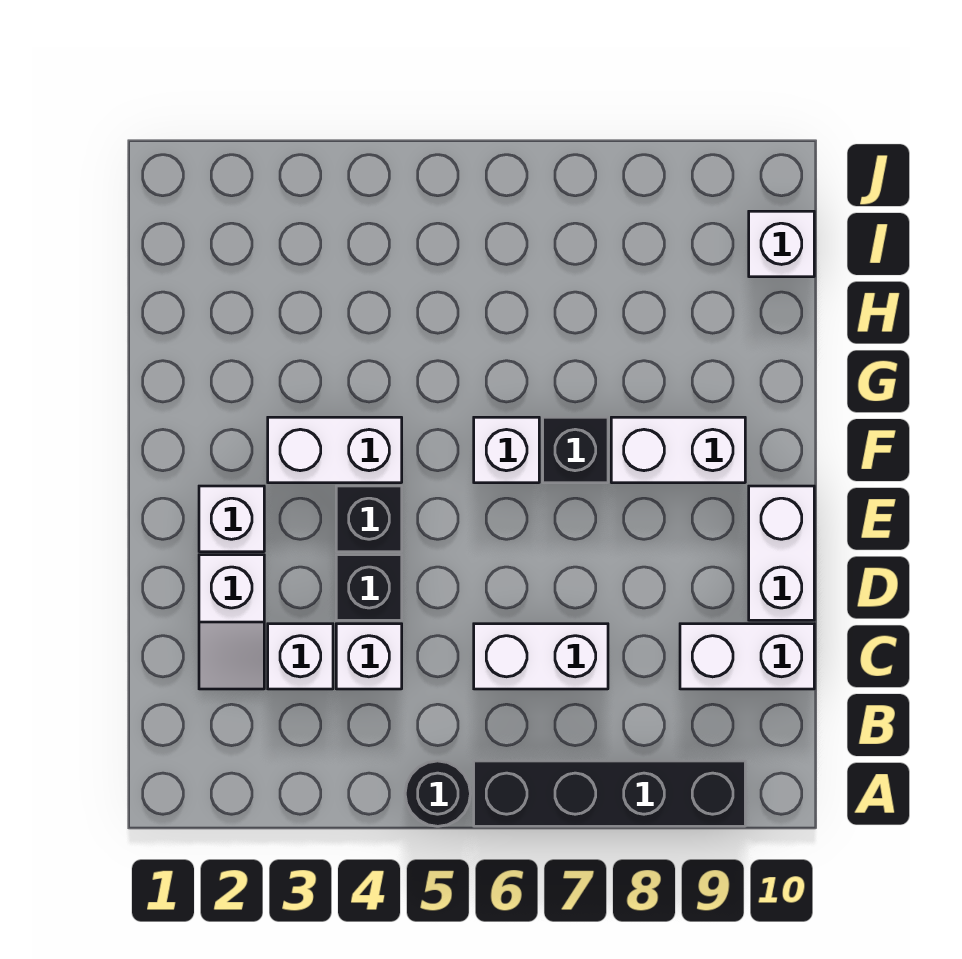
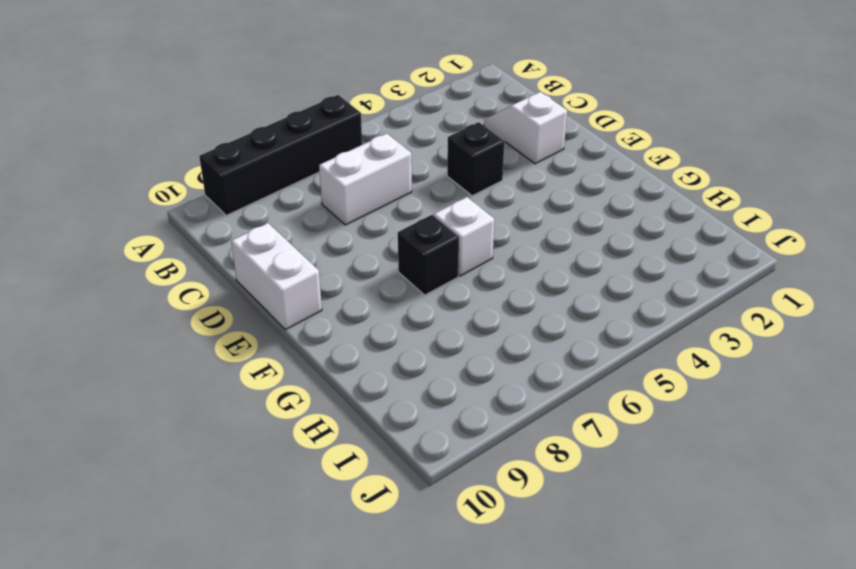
none -> black round brick A5 level 1
none -> white brick C3 level 1
none -> white brick C4 level 1

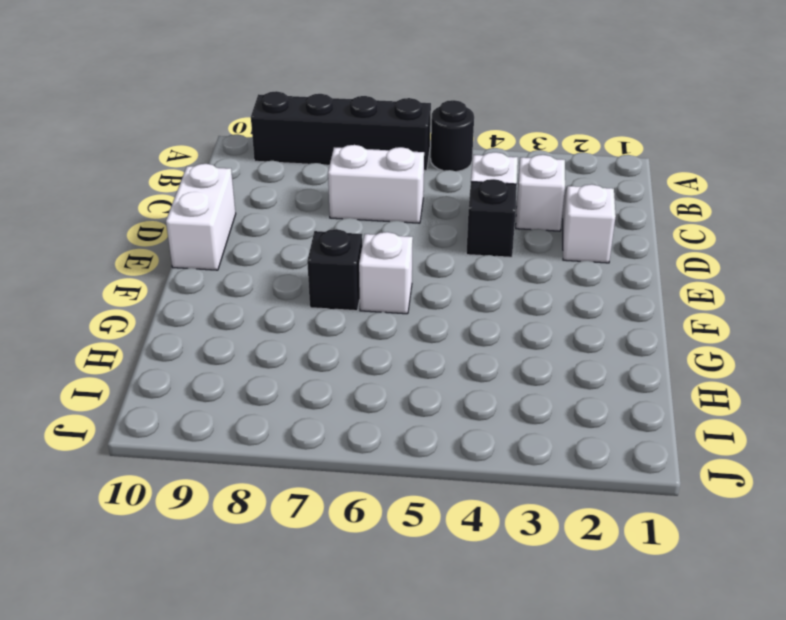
none -> white brick C9:C10 level 1
none -> white brick E2 level 1
none -> black brick E4 level 1

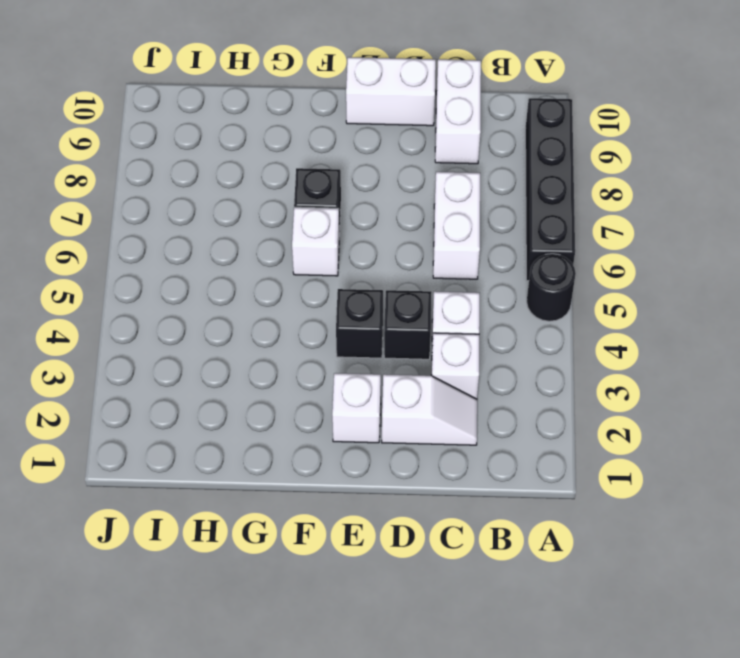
none -> white brick F3:F4 level 1
none -> white brick F8:F9 level 1
none -> white brick I10 level 1

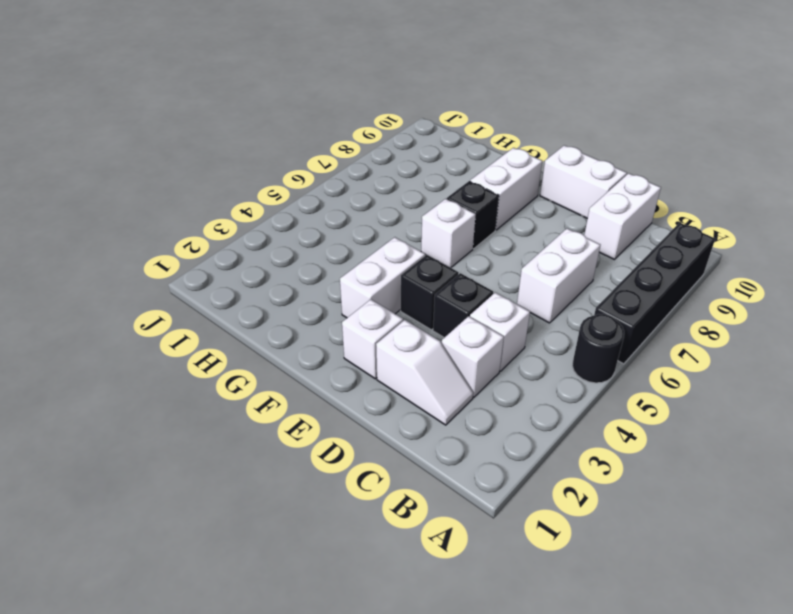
none -> white brick I10 level 1

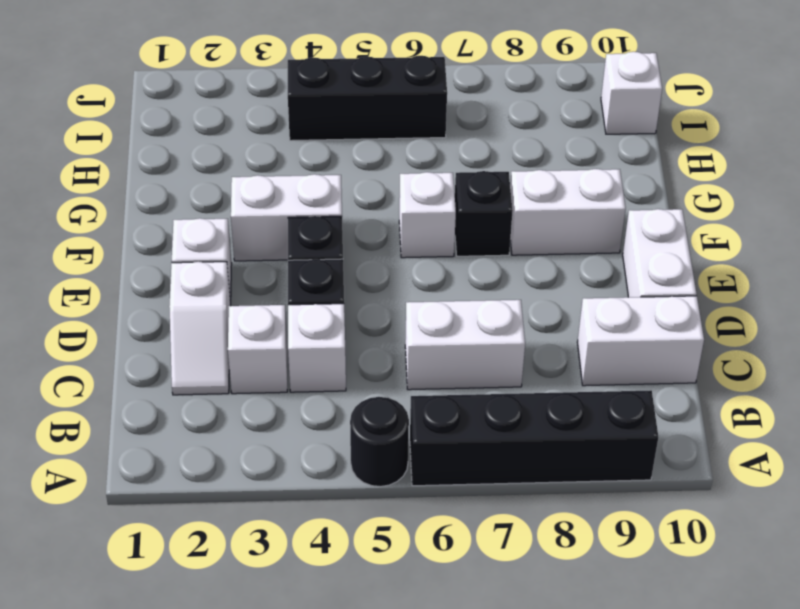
black brick I4:I6 level 1 -> none

